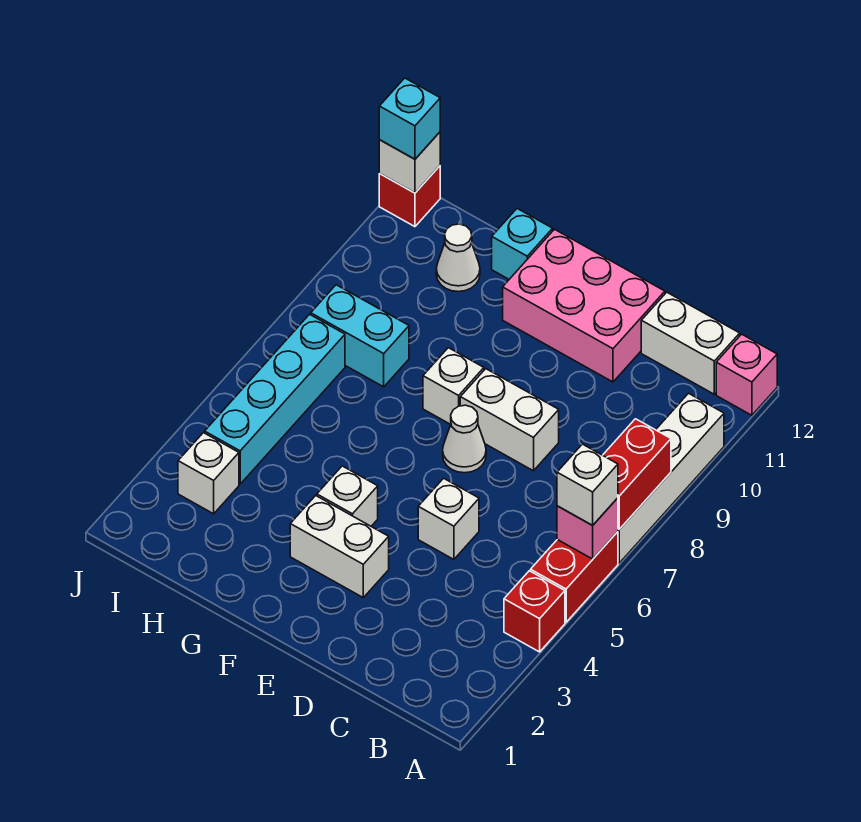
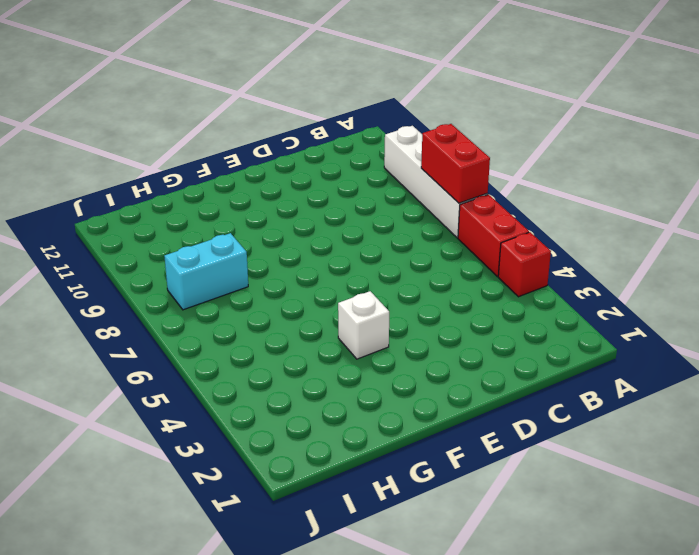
none -> pink brick A12 level 1
none -> white brick B12:C12 level 1
none -> white brick D5 level 1

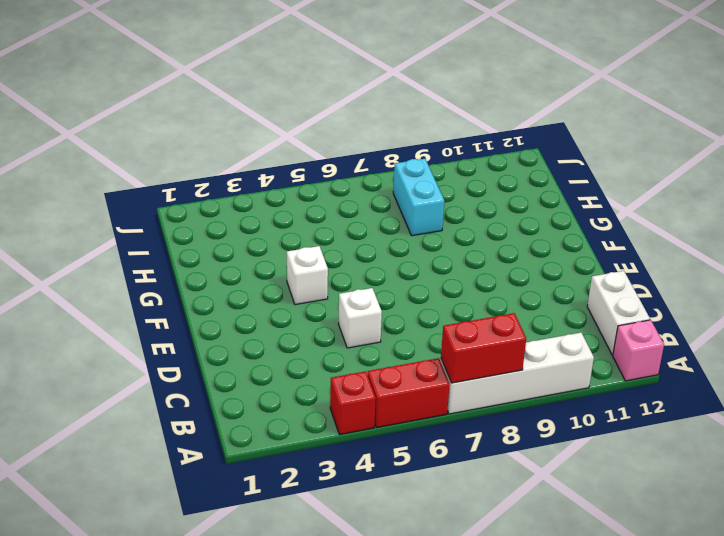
none -> white brick D8:E8 level 1
none -> pink brick D11:F12 level 1
none -> white brick E3:F3 level 1

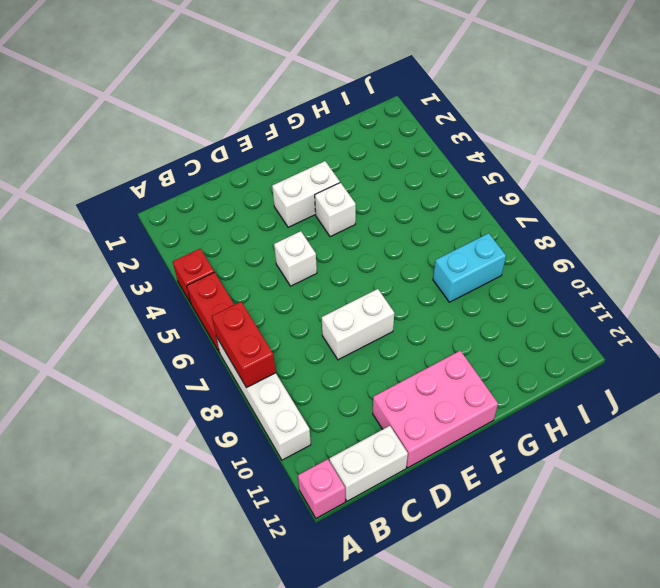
none -> white cone E7 level 1
none -> white brick F8 level 1
none -> cyan brick G12 level 1

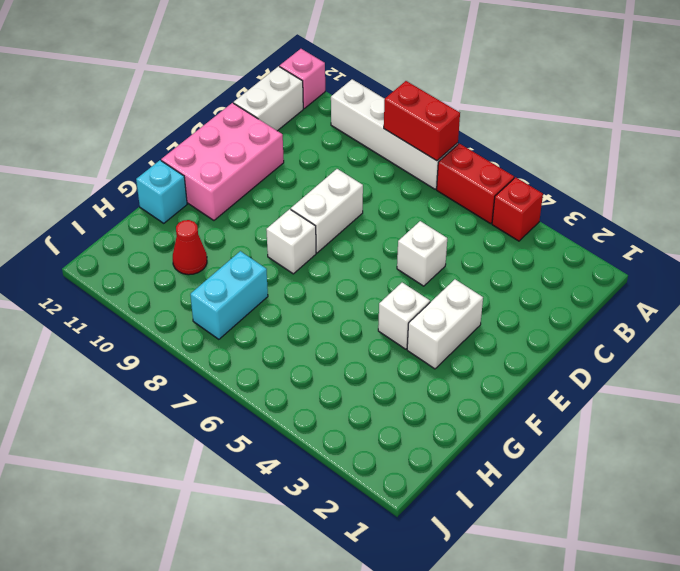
red cone H10 level 1 -> none
none -> white cone E7 level 1
none -> white cone H11 level 1
none -> white brick I3 level 1

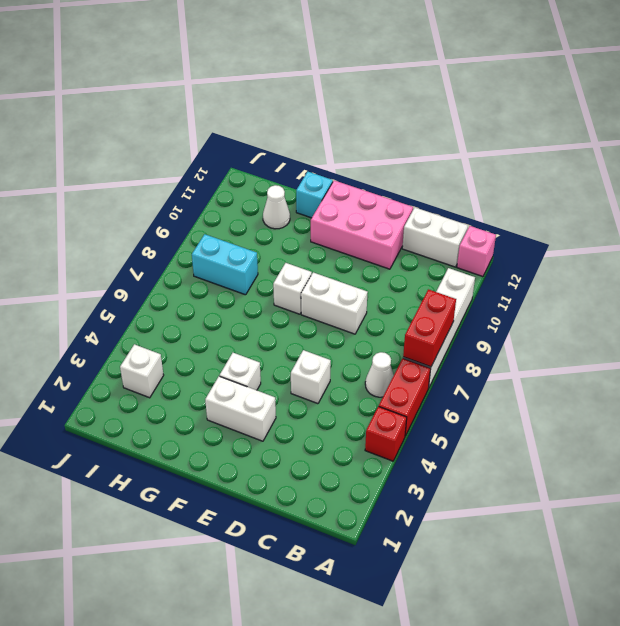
white cone B6 level 1 -> white cone E7 level 1
none -> cyan brick I4:I7 level 1
none -> red brick J12 level 1
none -> pink brick A6 level 2

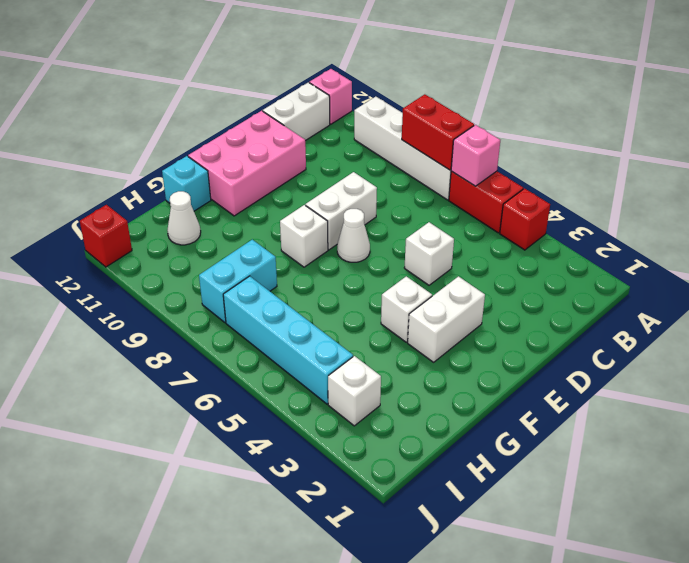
none -> white brick J12 level 2
none -> white brick A6 level 3
none -> cyan brick J12 level 3

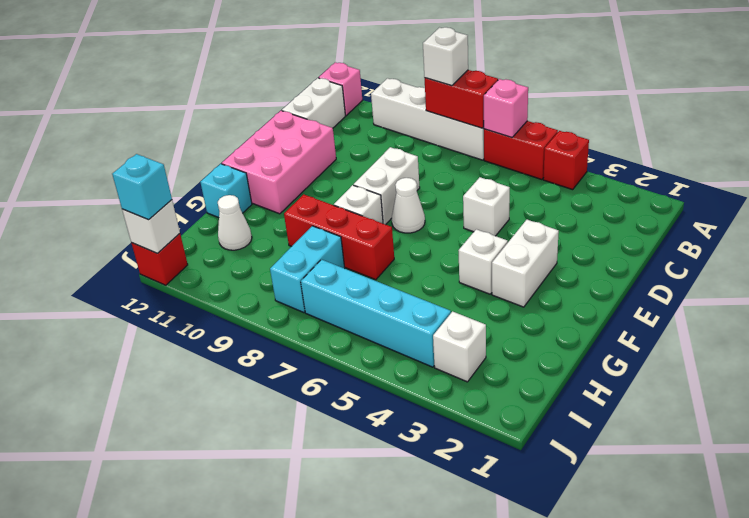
white brick A8 level 3 -> white brick A6 level 3
red brick G7:G9 level 1 -> none

